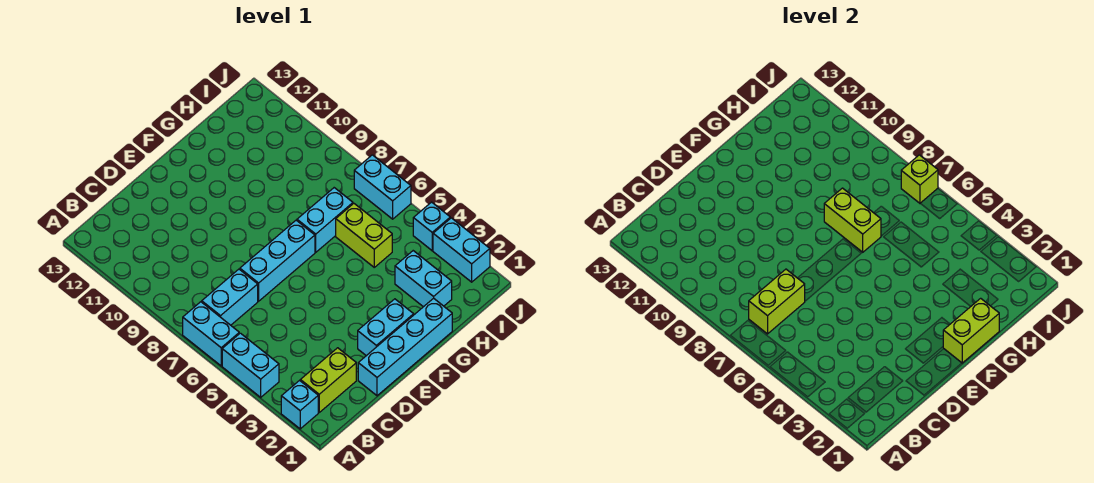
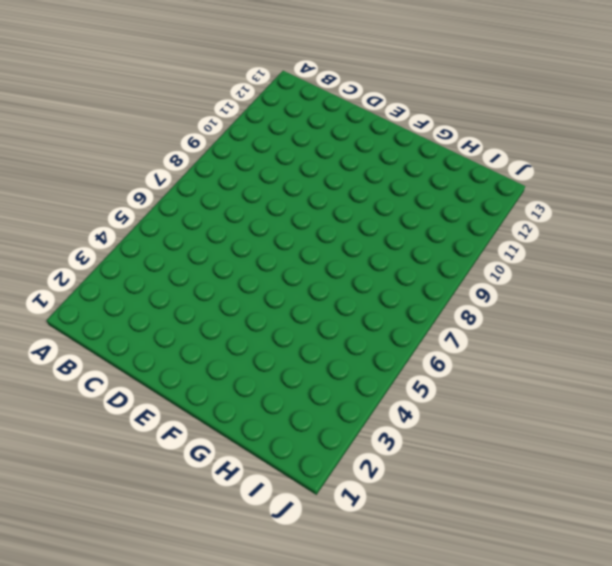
none -> cyan brick A2 level 1
none -> cyan brick A4:A5 level 1
none -> cyan brick A6:A7 level 1

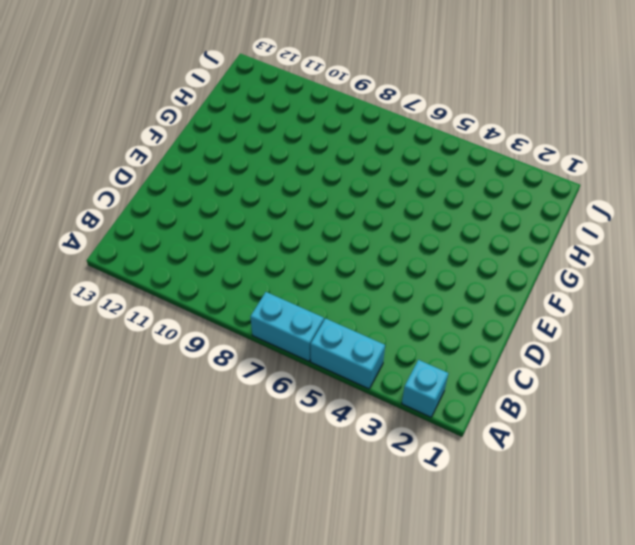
none -> lime brick B2:C2 level 1
none -> cyan brick B7:C7 level 1
none -> cyan brick D1:G1 level 1

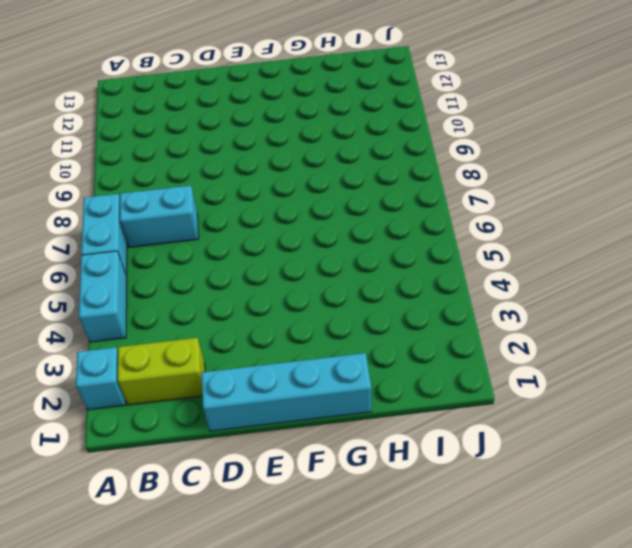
none -> cyan brick D7:F7 level 1
none -> cyan brick E2:F2 level 1
none -> cyan brick G7:H7 level 1

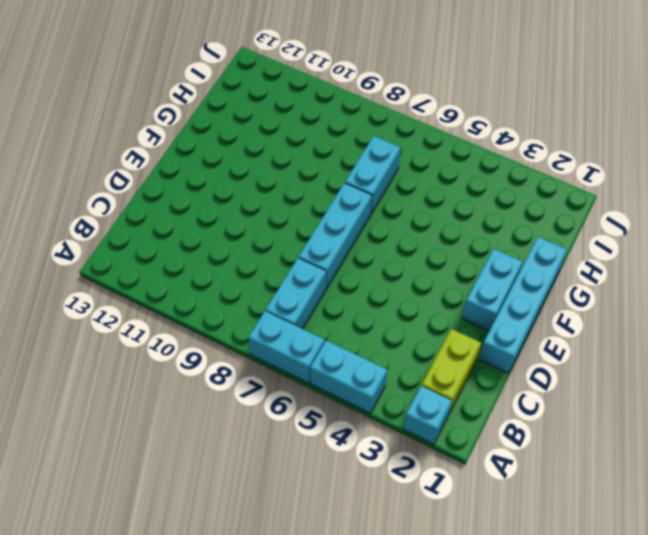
none -> cyan brick H2:H3 level 1
none -> lime brick H5:H6 level 1
none -> cyan brick J2:J3 level 1

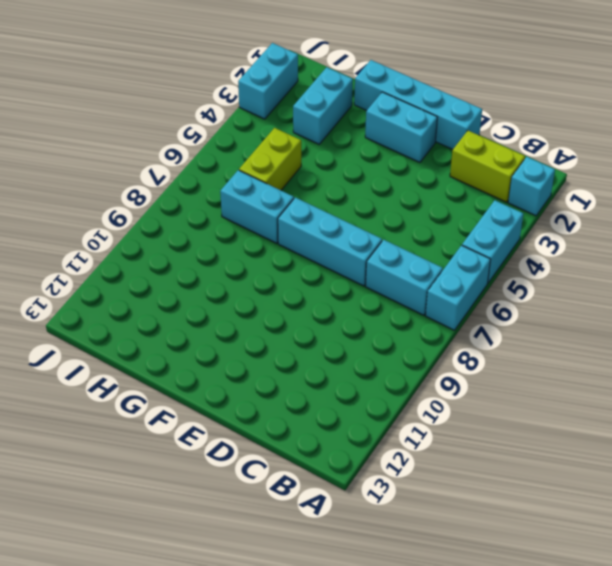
none -> cyan brick J4 level 1
none -> cyan brick J6:J7 level 1
none -> lime brick B7:C7 level 2

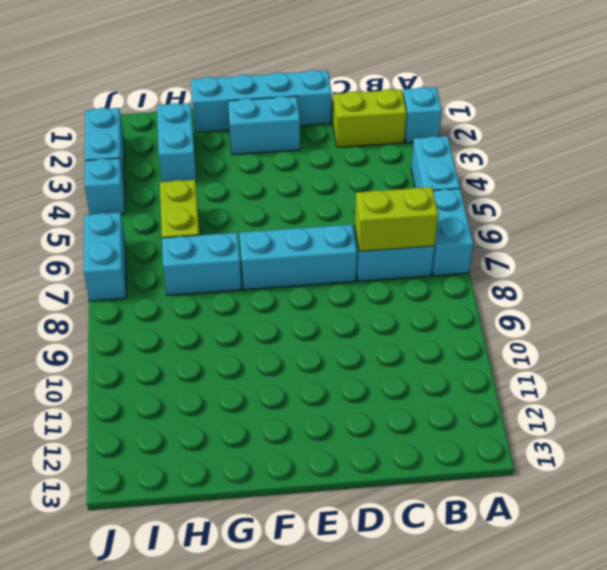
none -> lime brick F1:G1 level 2
none -> lime brick G7:G8 level 2
none -> lime brick J7 level 2

